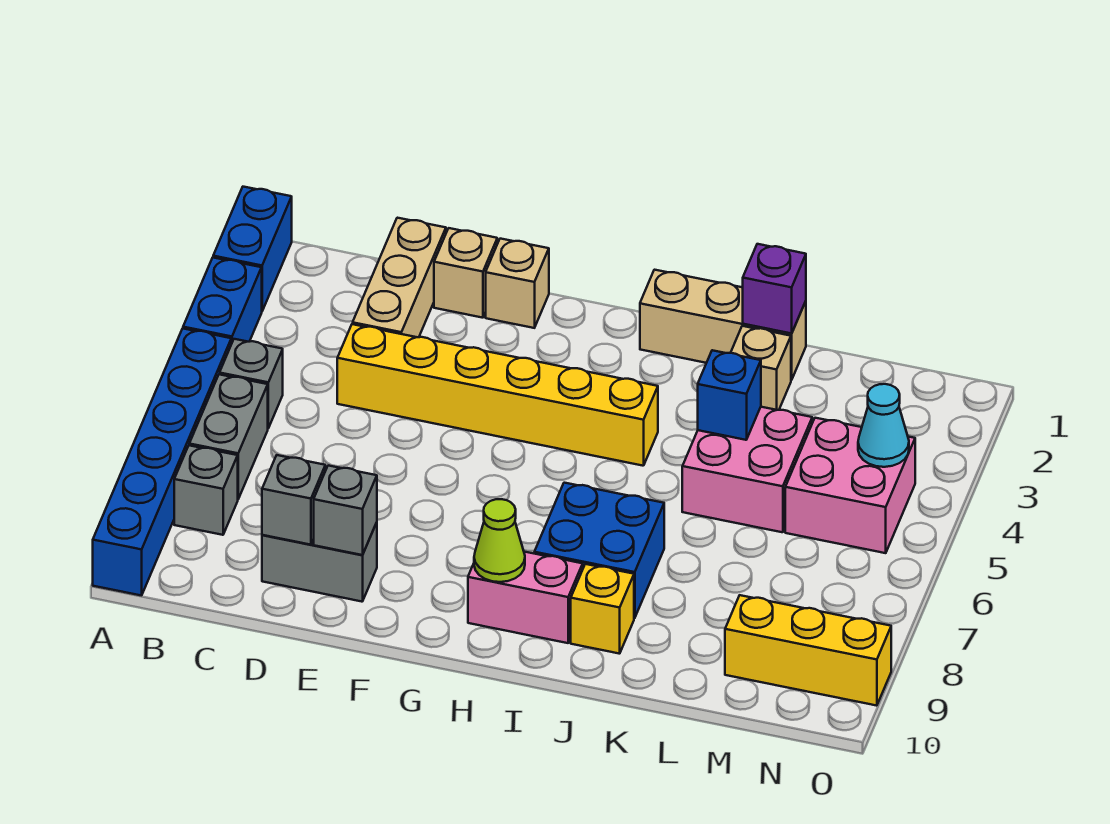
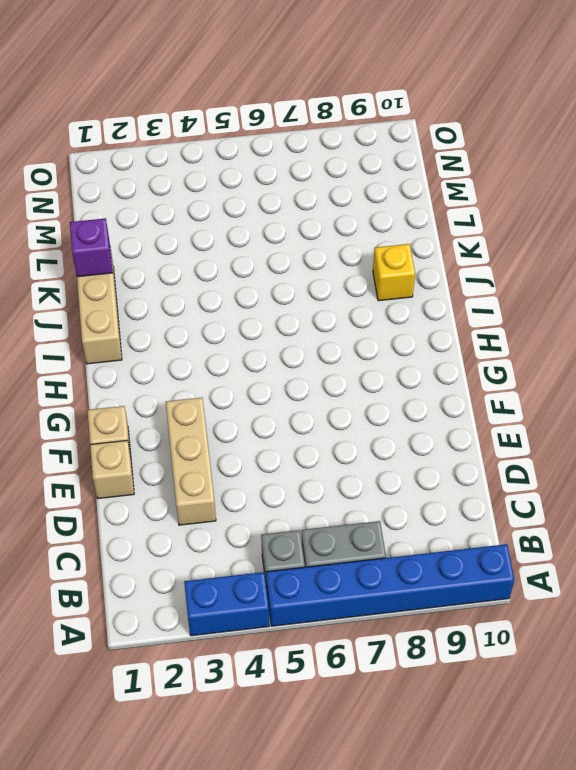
tan brick D3:F3 level 1 -> tan brick D1:D3 level 1
none -> blue brick A1:A2 level 1
none -> grey brick B8 level 1
none -> yellow brick D4:I4 level 1

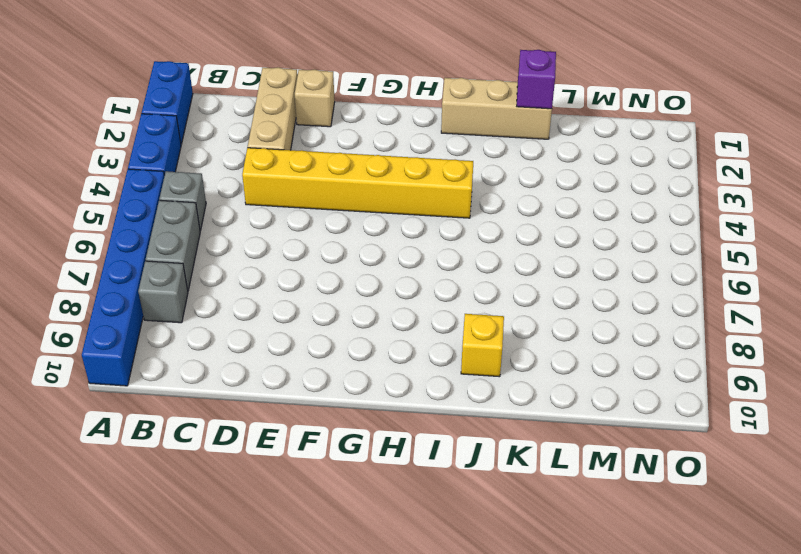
none -> grey brick D9:E9 level 1
none -> tan brick F1 level 1
none -> pink brick H9:I9 level 1

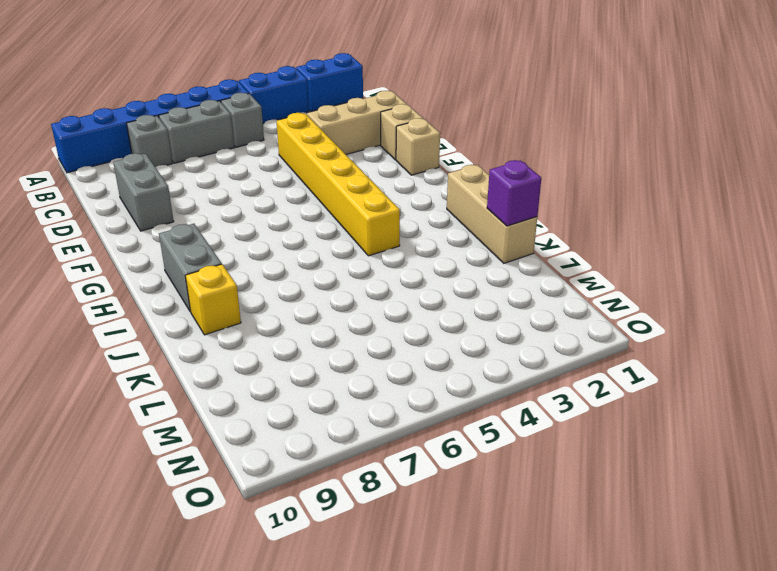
grey brick H9:I9 level 1 -> pink brick H9:I9 level 1
none -> blue brick I7:J8 level 1
none -> tan brick K2 level 1
none -> pink brick K4:L5 level 1

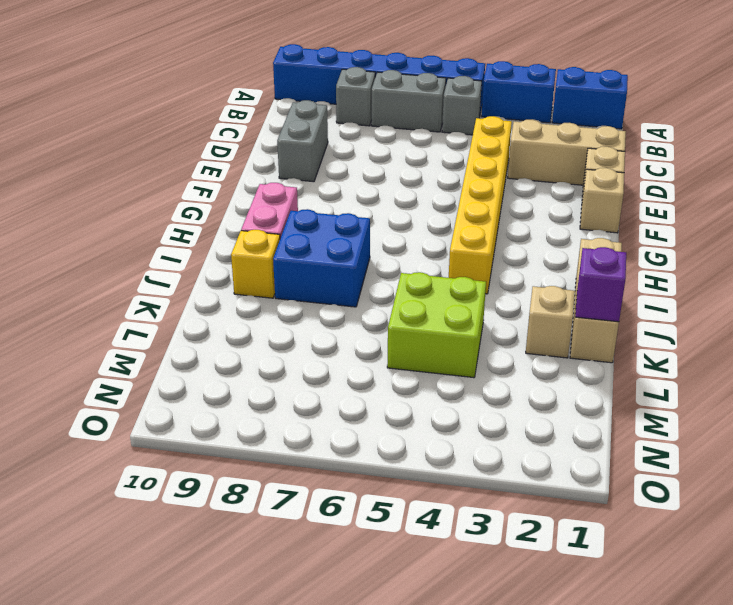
lime brick K4:L5 level 1 -> pink brick K4:L5 level 1
none -> pink brick M4:N5 level 1
none -> yellow brick M9:O9 level 1
none -> grey brick D9 level 2

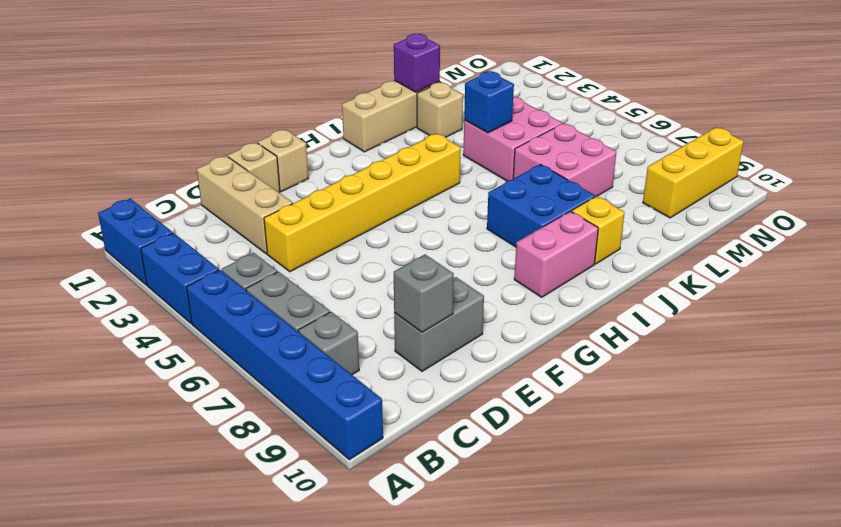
pink brick K6:L7 level 1 -> pink brick M4:N5 level 1
none -> grey brick E9 level 2
none -> lime cone H9 level 2
none -> cyan cone N4 level 2

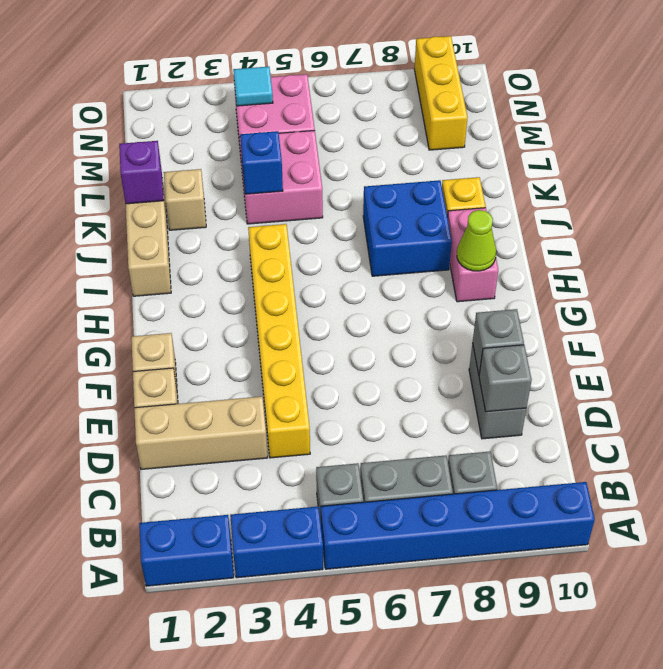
cyan tile N4 level 2 -> cyan cone N4 level 2

